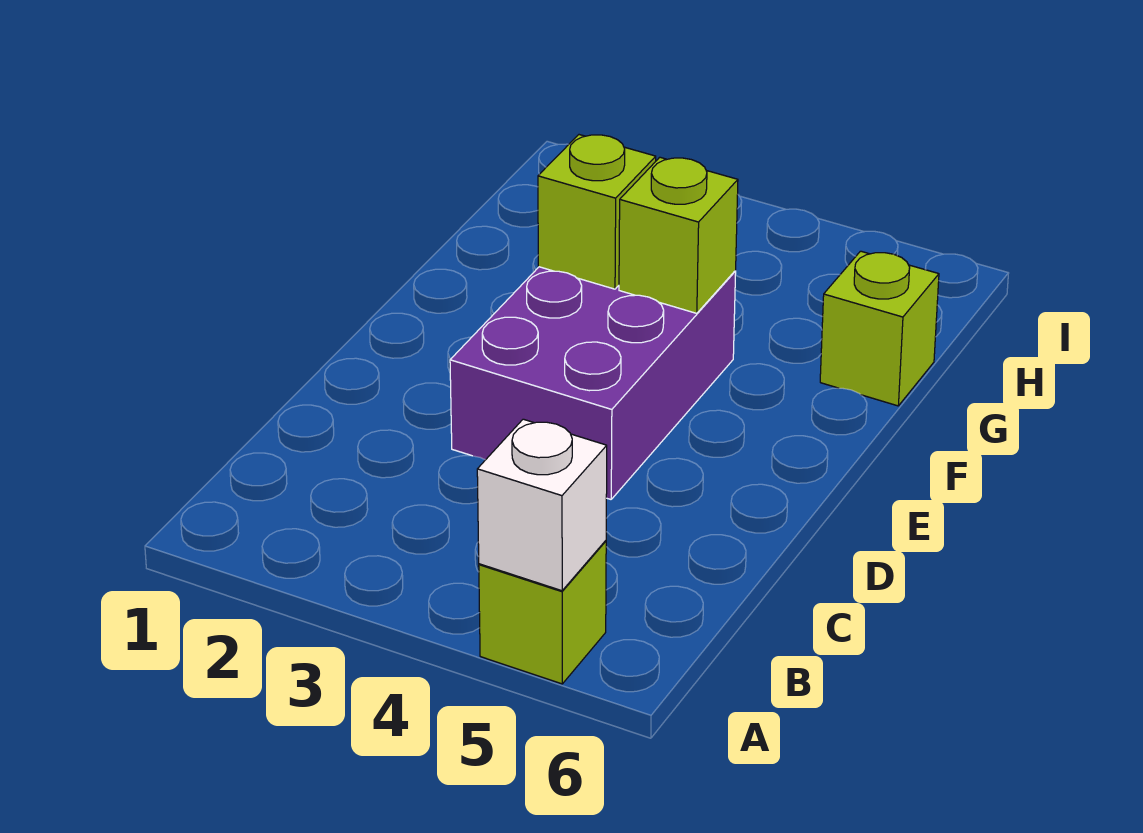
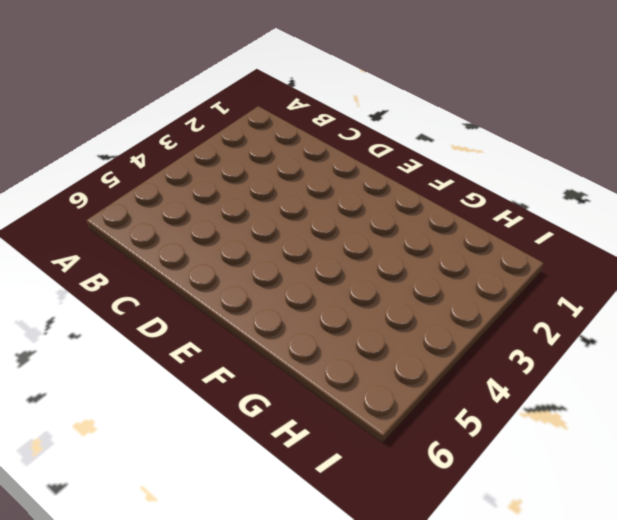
none -> lime brick A5 level 1
none -> purple brick D3:F4 level 1

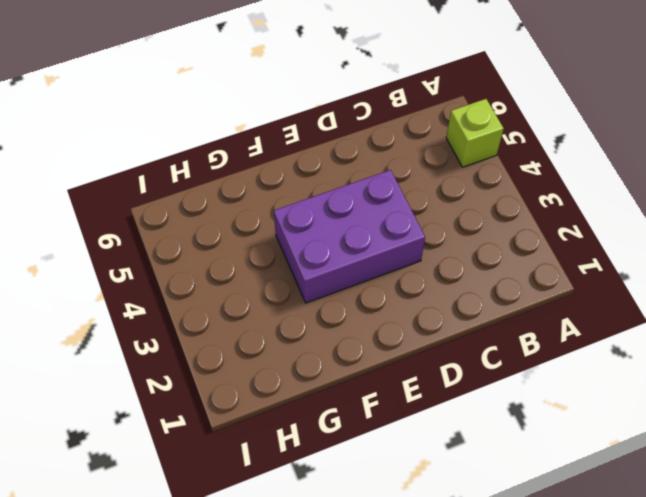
none -> lime brick G6 level 1
none -> white brick A5 level 2

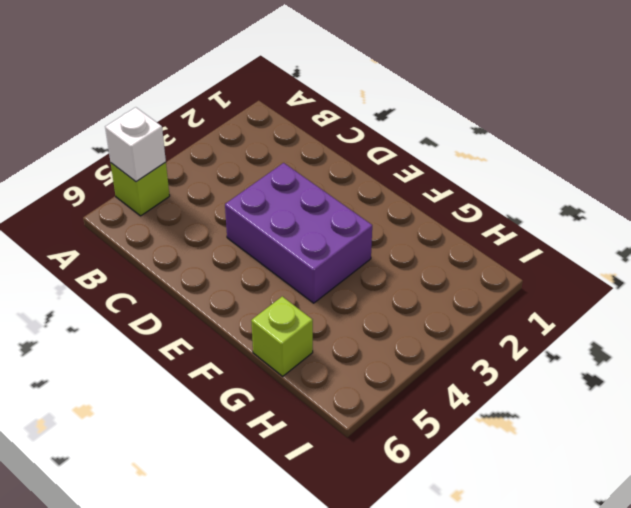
none -> lime brick F3 level 2
none -> lime brick F4 level 2

